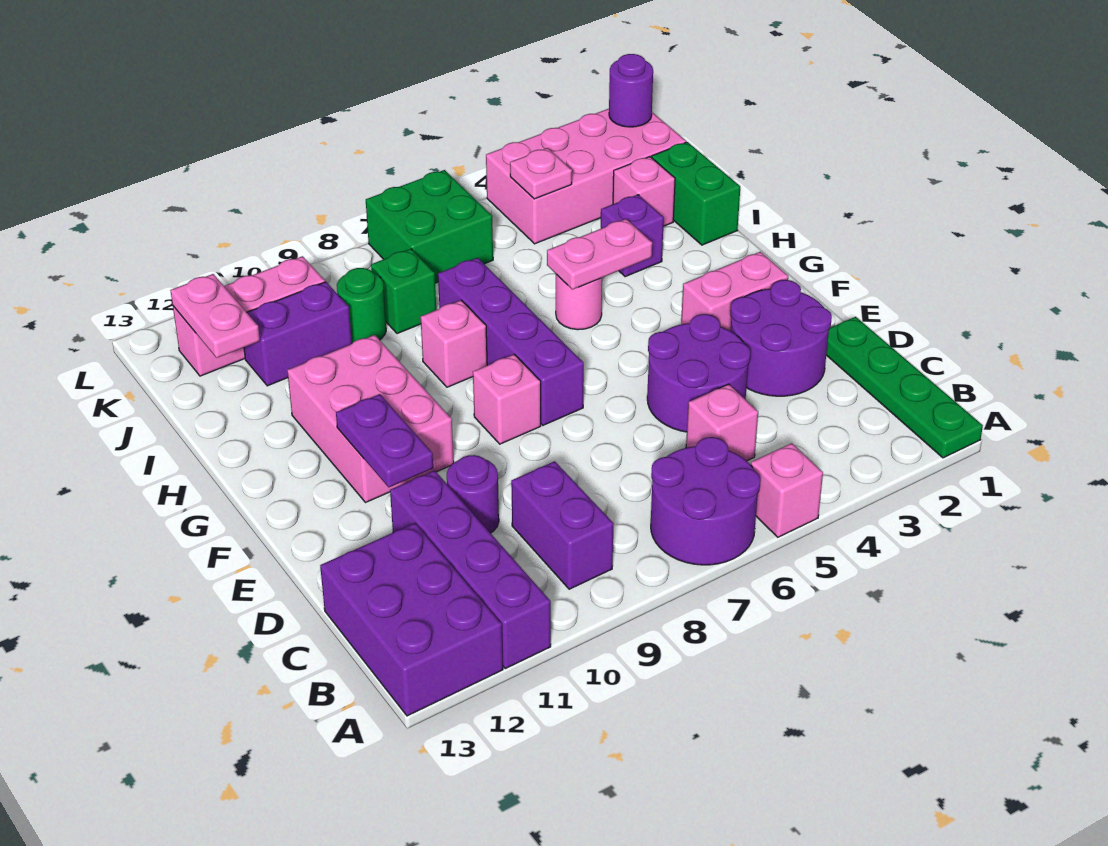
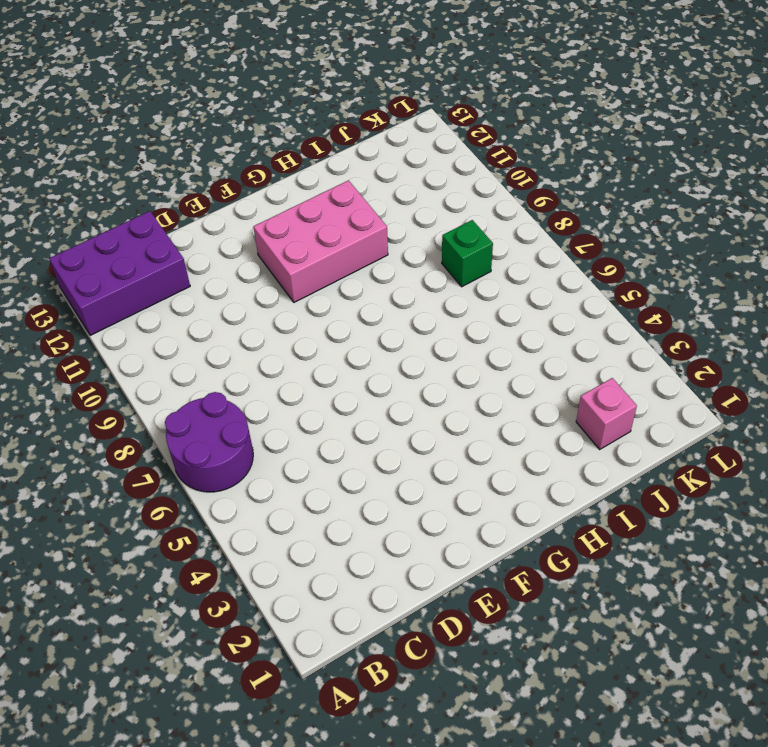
none -> green plate A1:D1 level 1
none -> pink brick A5 level 1
none -> purple brick A11:D11 level 1
none -> purple brick B9:C9 level 1

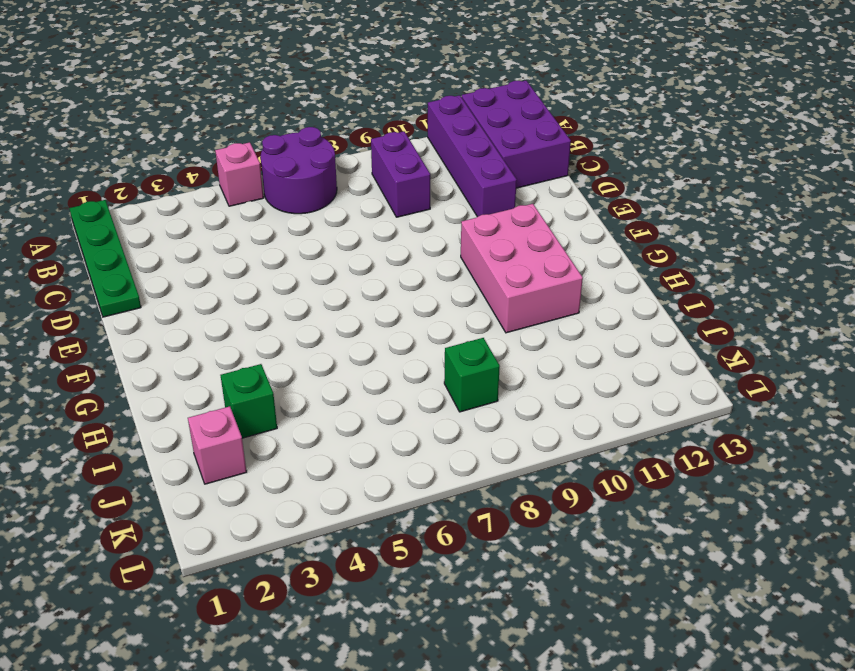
green brick I3 level 1 -> purple brick I3 level 1
none -> pink brick C5 level 1
none -> purple round brick D2:E3 level 1
none -> purple round brick D4:E5 level 1
none -> purple round brick D10 level 1

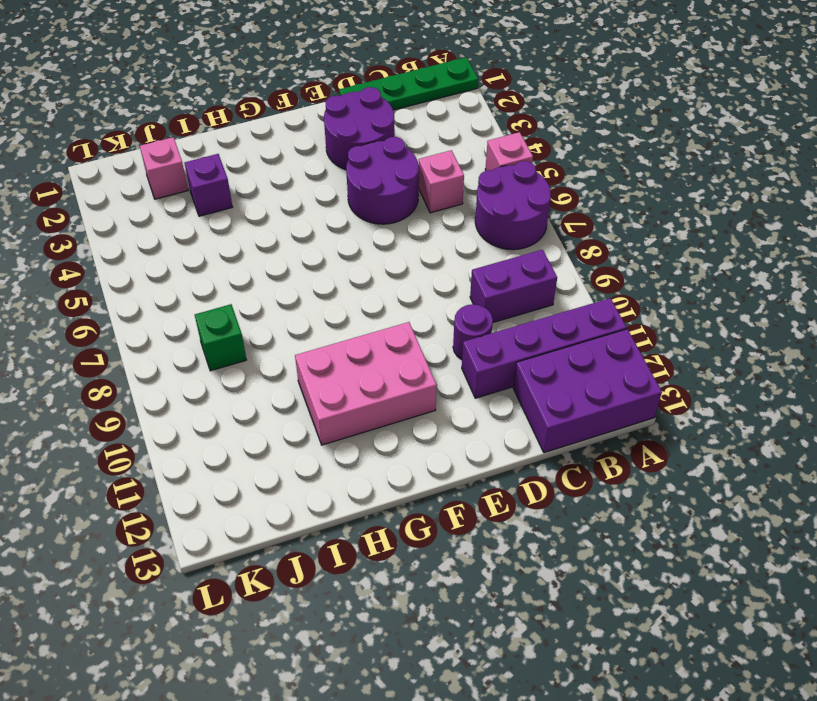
none -> pink brick F2:F3 level 1
none -> purple brick F7:I7 level 1
none -> pink brick F8 level 1
none -> pink round brick H5 level 1

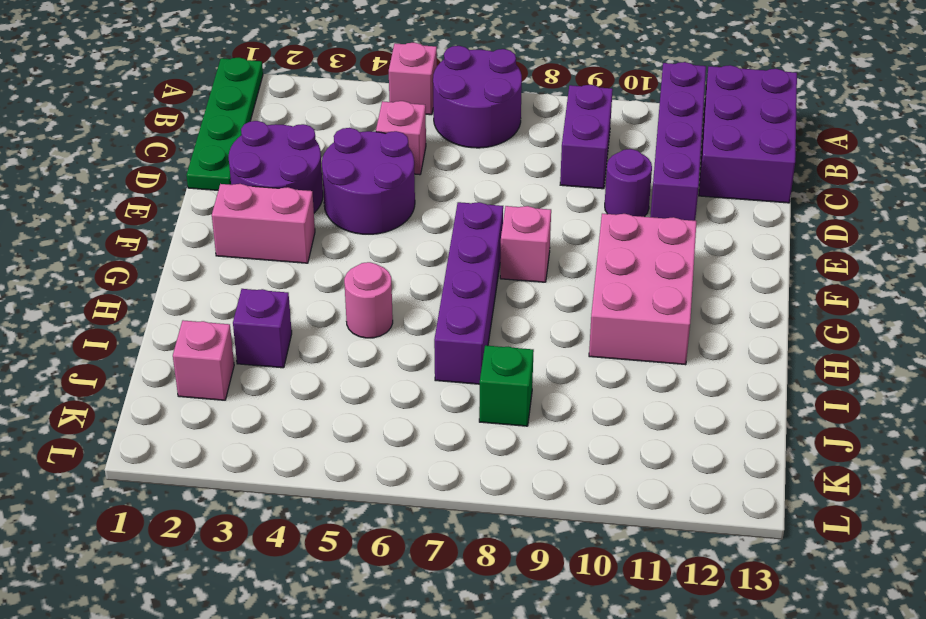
none -> pink brick H8 level 1
none -> green brick I1:J1 level 1
none -> green round brick J9 level 1
none -> purple brick J10:J11 level 1

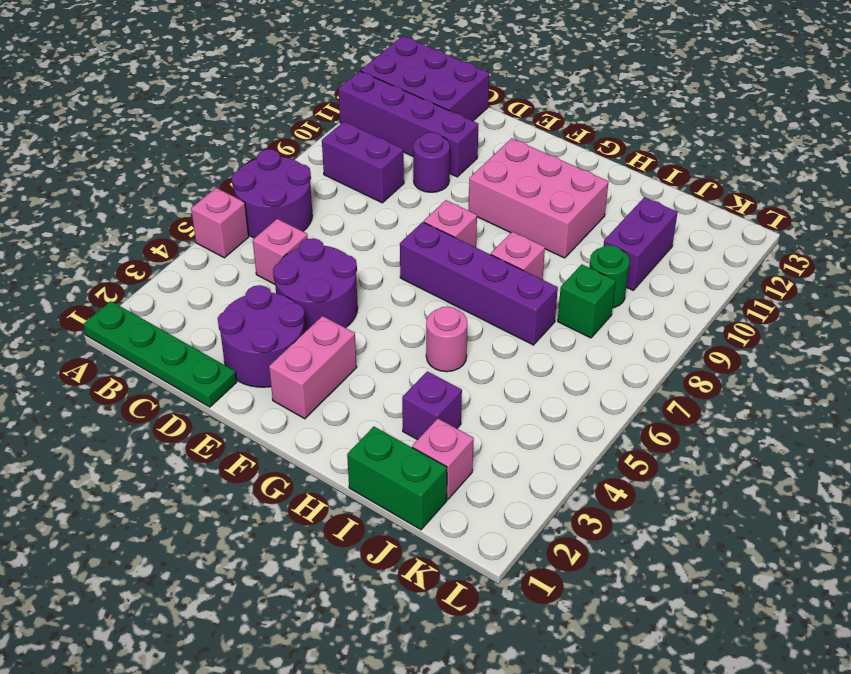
none -> pink brick K1:L4 level 1
none -> green brick K6:L7 level 1
none -> pink brick K10:K12 level 1
none -> purple plate E11:F11 level 2

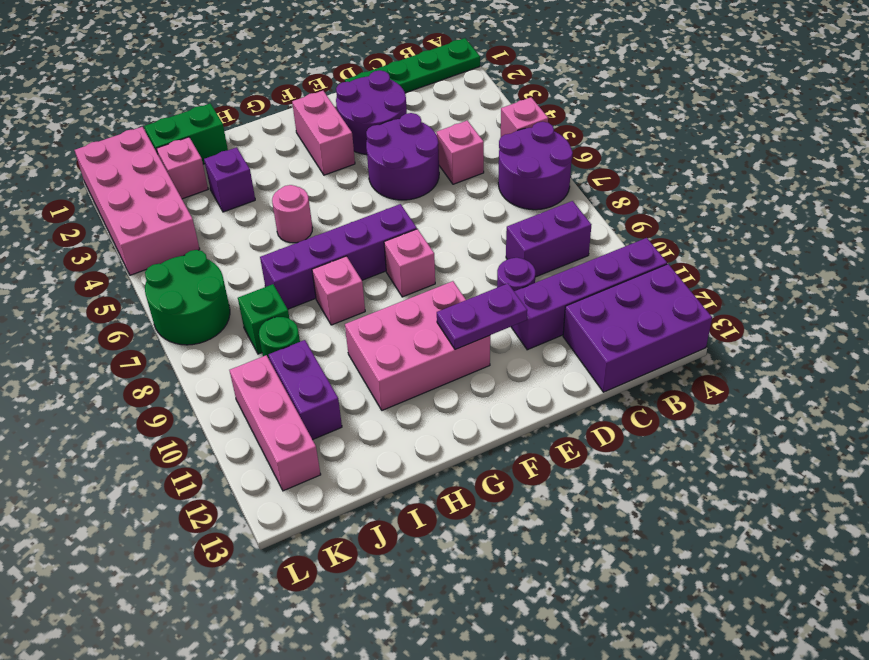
green round brick K6:L7 level 1 -> green brick K6:L7 level 1
none -> pink plate H4:H5 level 2
none -> pink plate J12:K12 level 2
none -> pink plate K4 level 2
none -> purple round brick L1 level 2

